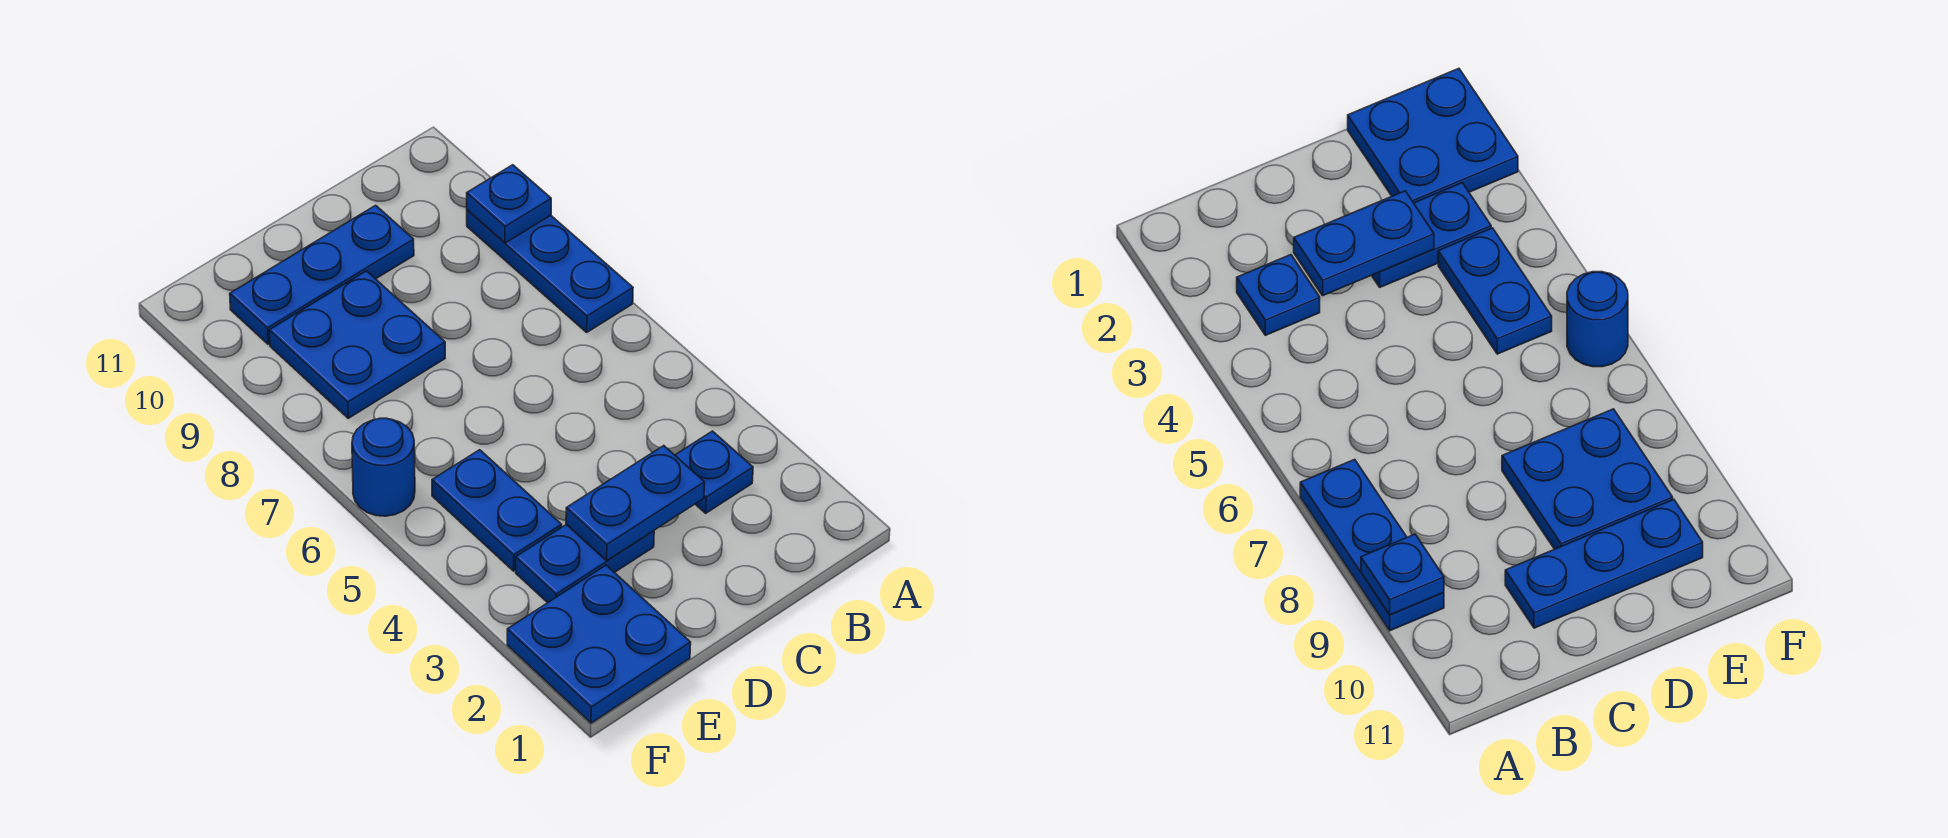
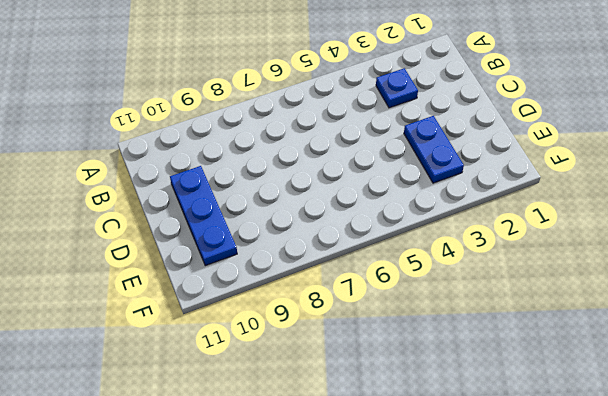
none -> blue plate A7:A9 level 1
none -> blue plate D8:E9 level 1

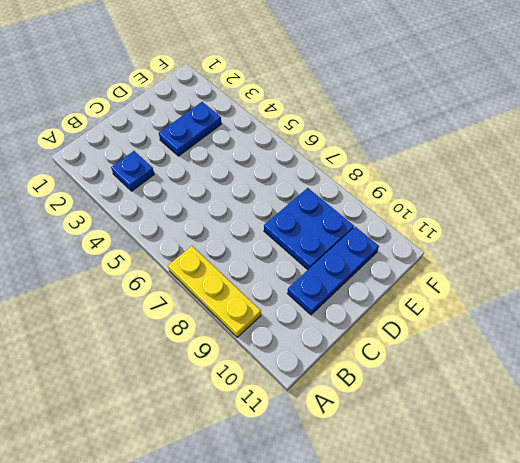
yellow plate A7:A9 level 1 -> blue plate A7:A9 level 1
none -> blue plate E1:F2 level 1
none -> blue plate E4:E5 level 1

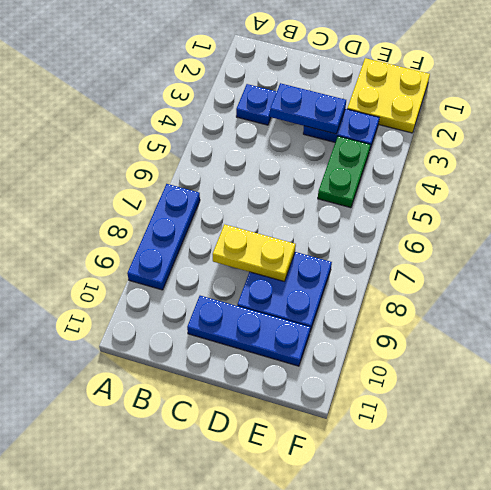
yellow plate C8:D8 level 2 -> none
yellow plate E1:F2 level 1 -> blue plate E1:F2 level 1
green plate E4:E5 level 1 -> blue plate E4:E5 level 1
none -> blue round brick F6 level 1
none -> blue plate A9 level 2

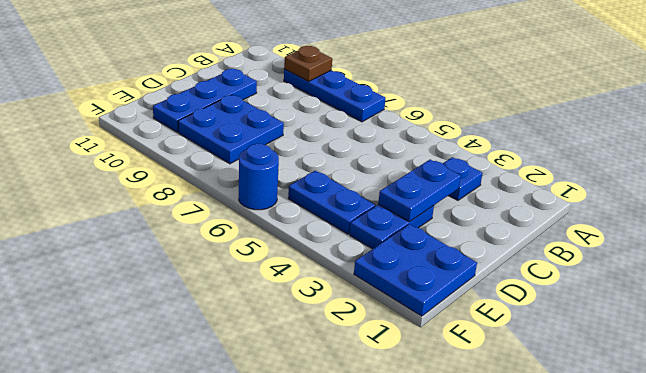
brown plate A9 level 2 -> blue plate A9 level 2

